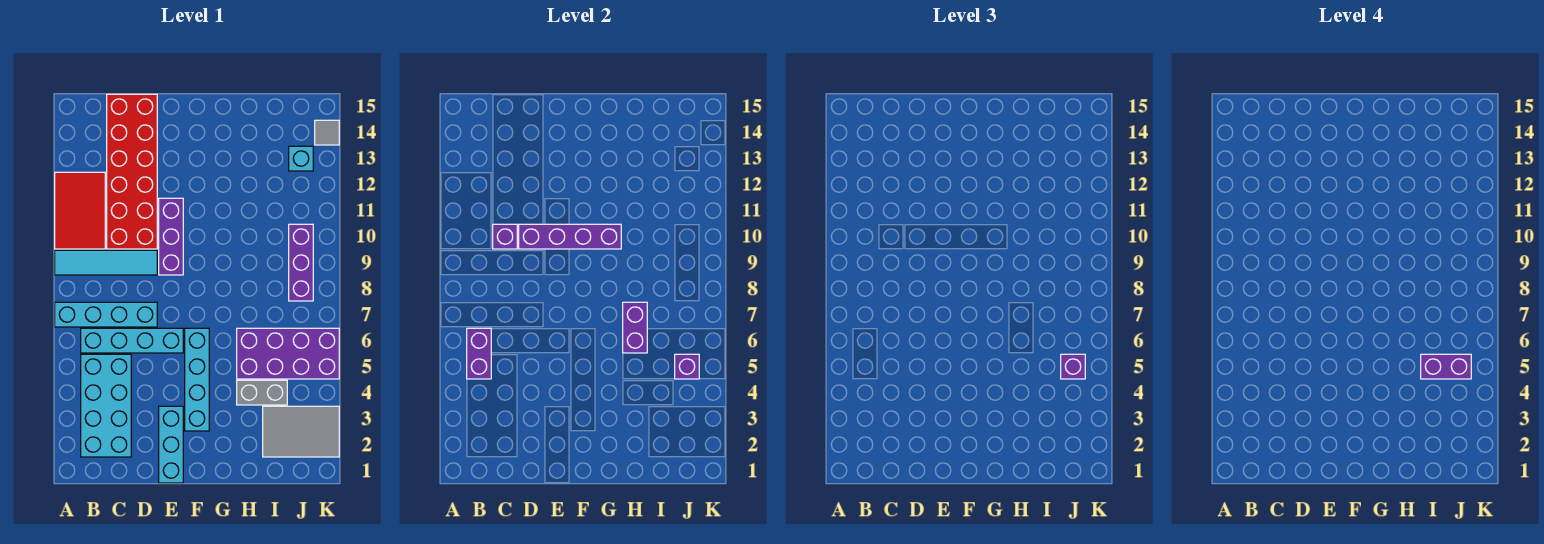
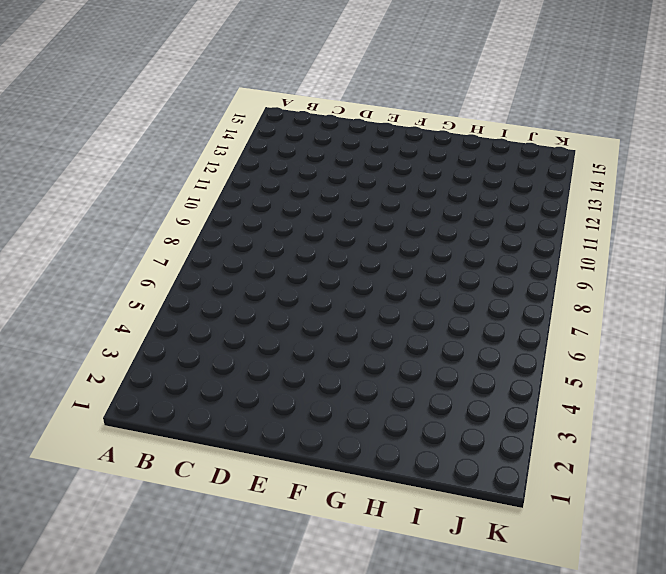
none -> cyan brick A7:D7 level 1
none -> cyan tile A9:D9 level 1
none -> red tile A10:B12 level 1

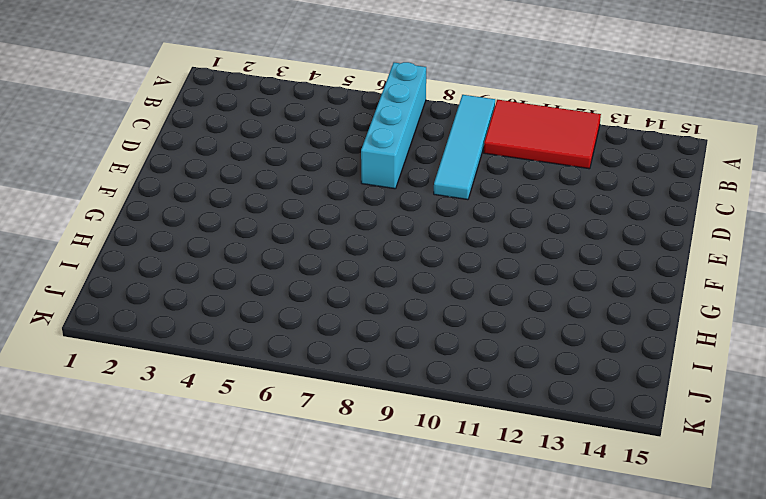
none -> cyan brick B2:C5 level 1
none -> cyan brick B6:E6 level 1
none -> red brick C10:D15 level 1

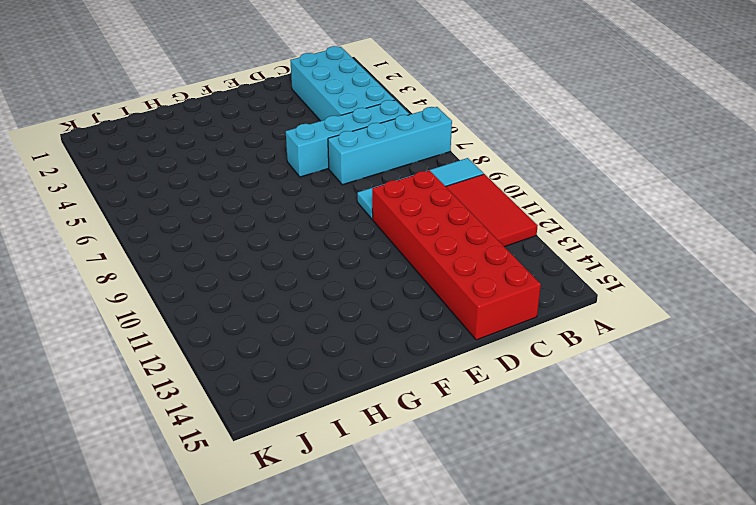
none -> cyan brick E1:E3 level 1
none -> purple brick E9:E11 level 1
none -> cyan brick F3:F6 level 1

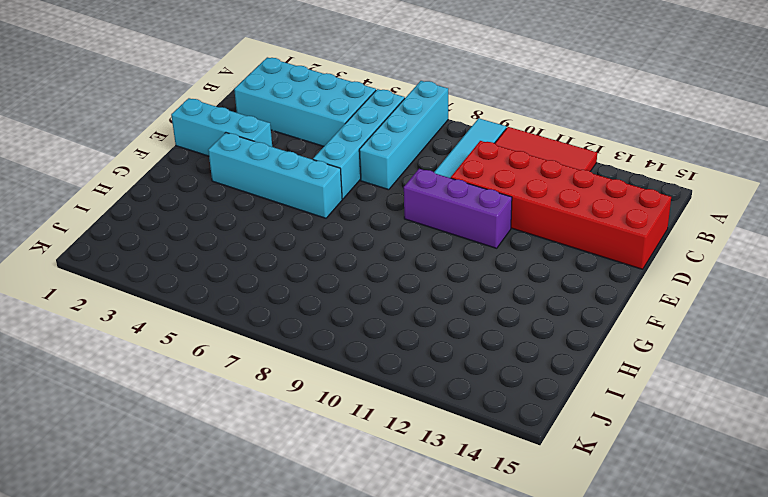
none -> grey brick H4:I4 level 1
none -> purple brick H5:K6 level 1
none -> grey tile I2:K3 level 1

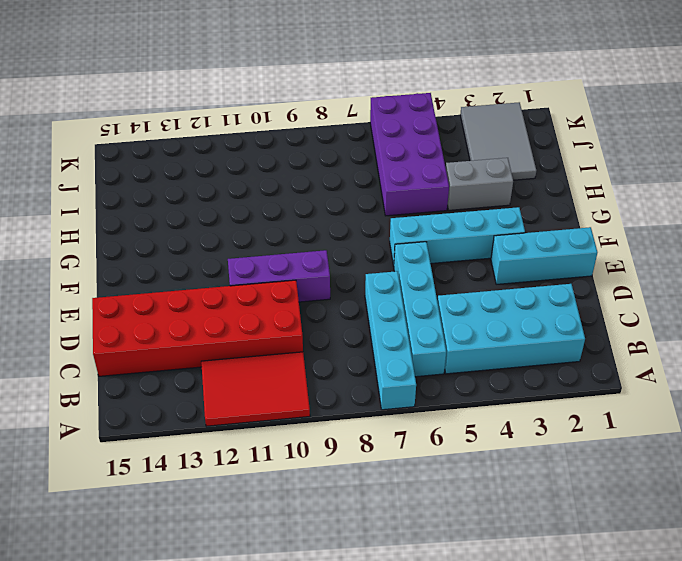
grey brick H3:H4 level 1 -> grey brick H4:I4 level 1
none -> cyan tile A9:D9 level 1
none -> purple brick J8:J10 level 1
none -> cyan brick J13 level 1

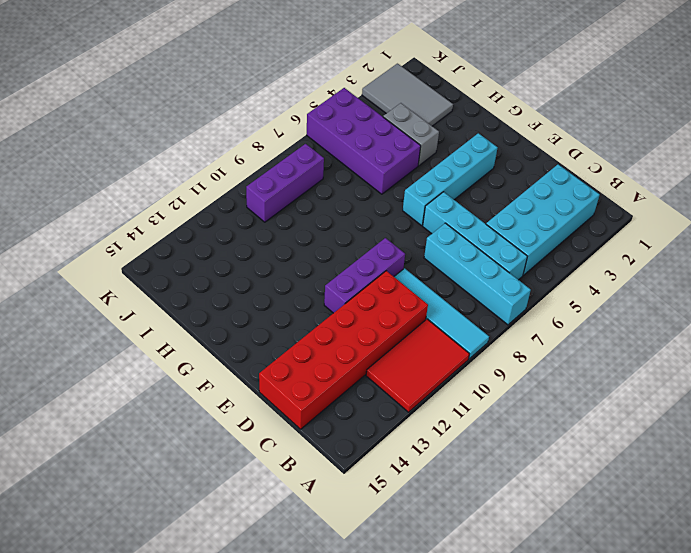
none -> cyan brick E1:E3 level 1
none -> cyan brick J13 level 1
none -> grey tile K14 level 1

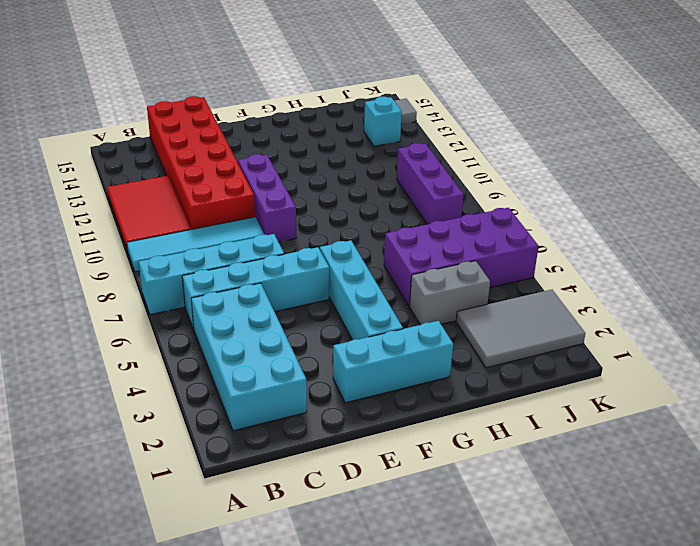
cyan brick E2:G2 level 1 -> cyan brick E1:E3 level 1
none -> purple brick B5:B6 level 2
none -> purple brick C10 level 2
none -> purple brick D10:G10 level 2

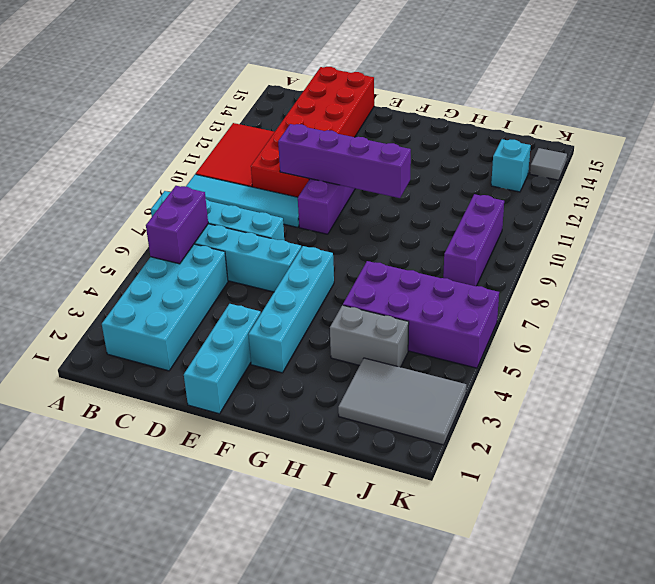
none -> purple brick C10 level 2
none -> purple brick H6:H7 level 2
none -> purple brick J5 level 2

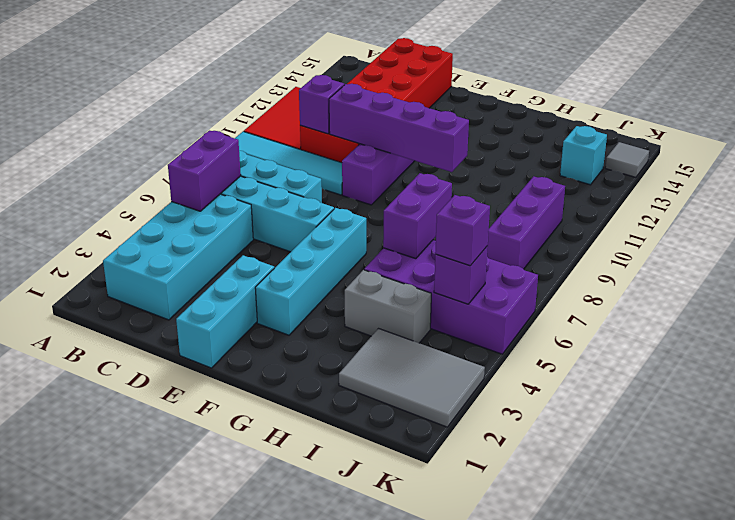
none -> purple brick I5:J5 level 4

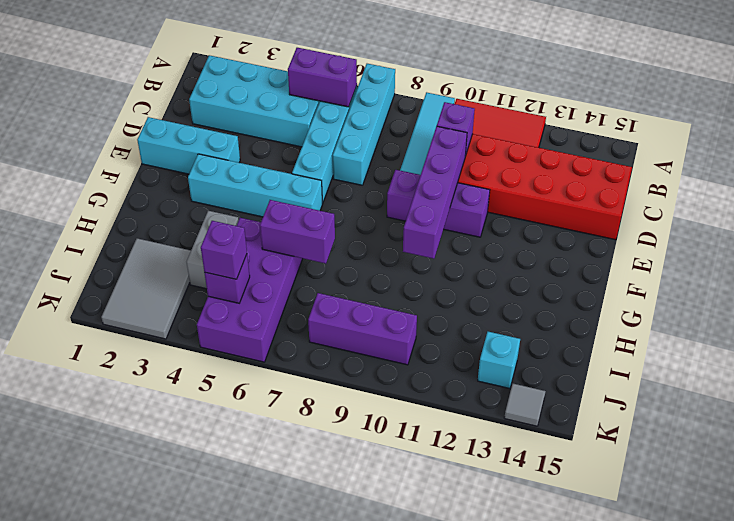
none -> purple brick I5:J5 level 4

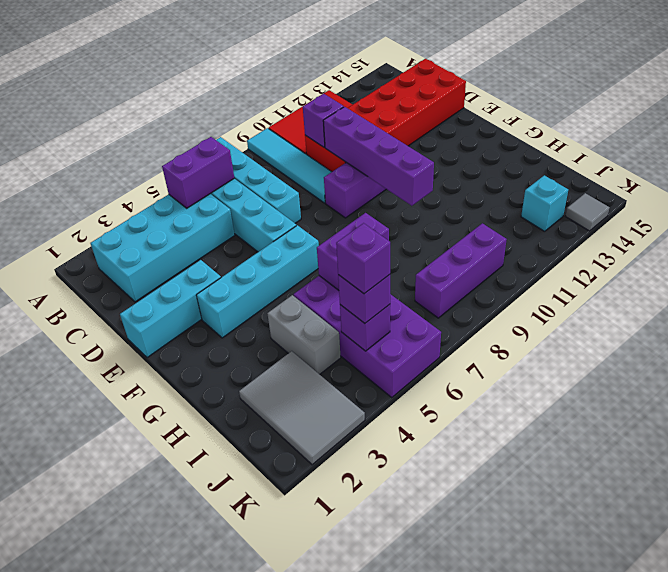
purple brick J5 level 4 -> purple brick I5:J5 level 4

